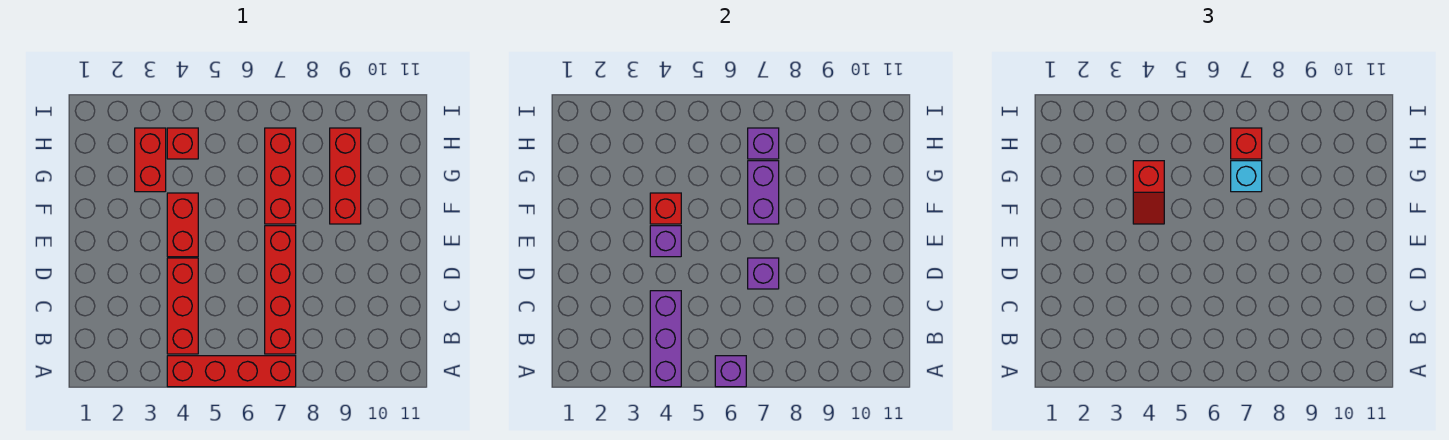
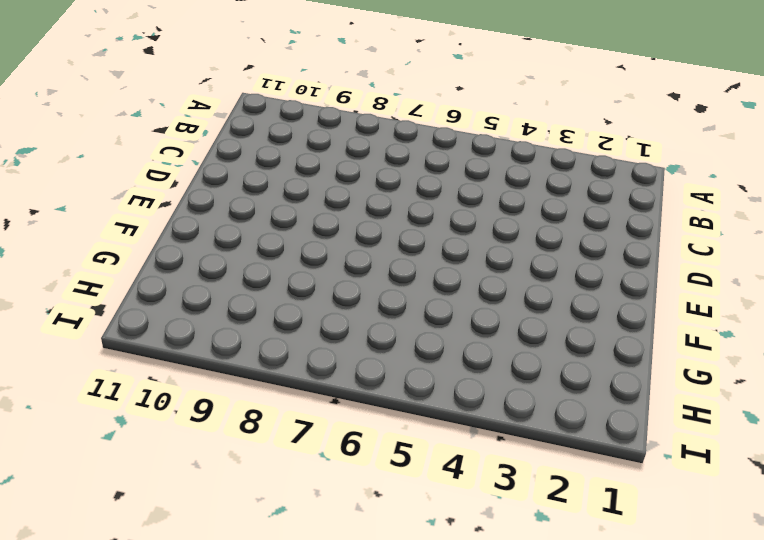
none -> red brick A4:A7 level 1
none -> red brick B4:D4 level 1
none -> red brick B7:E7 level 1

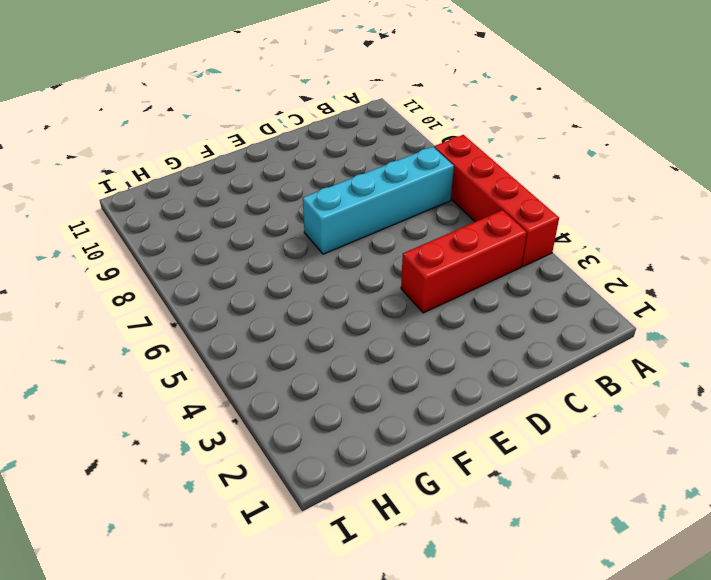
cyan brick B7:E7 level 1 -> red brick B7:E7 level 1
none -> red brick E4:F4 level 1
none -> red brick F7:H7 level 1
none -> red brick F9:H9 level 1

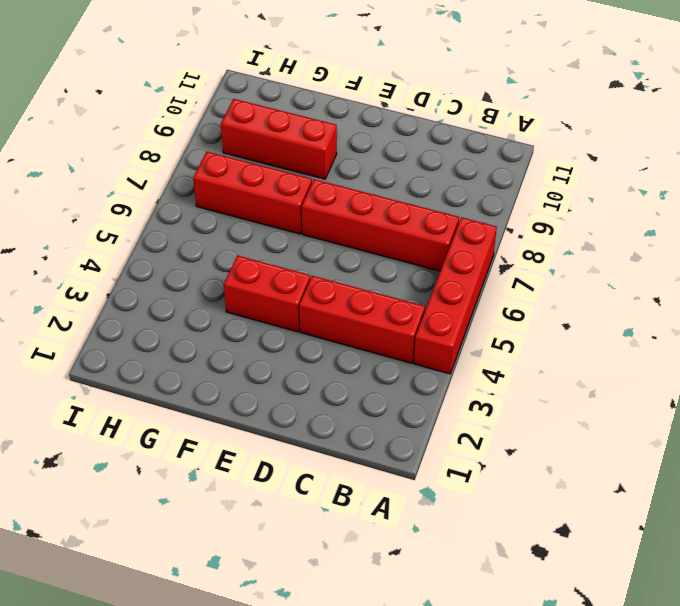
none -> red brick G3:H3 level 1
none -> red brick H4 level 1
none -> purple brick A4:C4 level 2

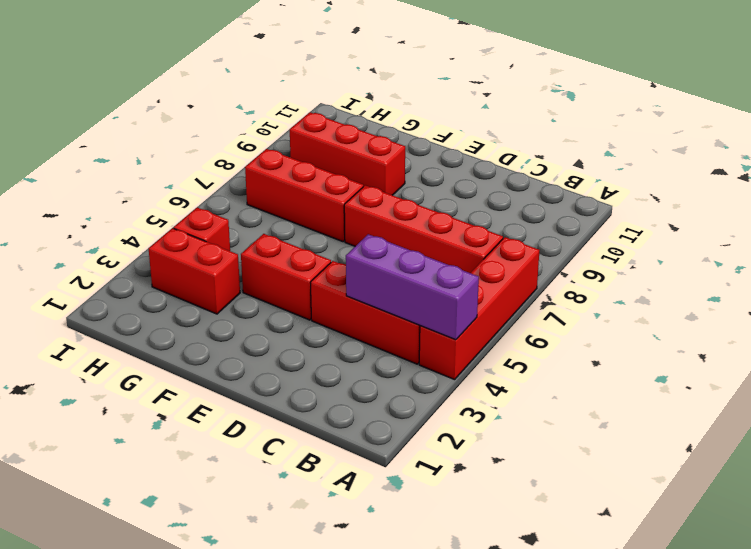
none -> purple brick A6 level 2
none -> purple brick D7 level 2
none -> purple brick E4 level 2

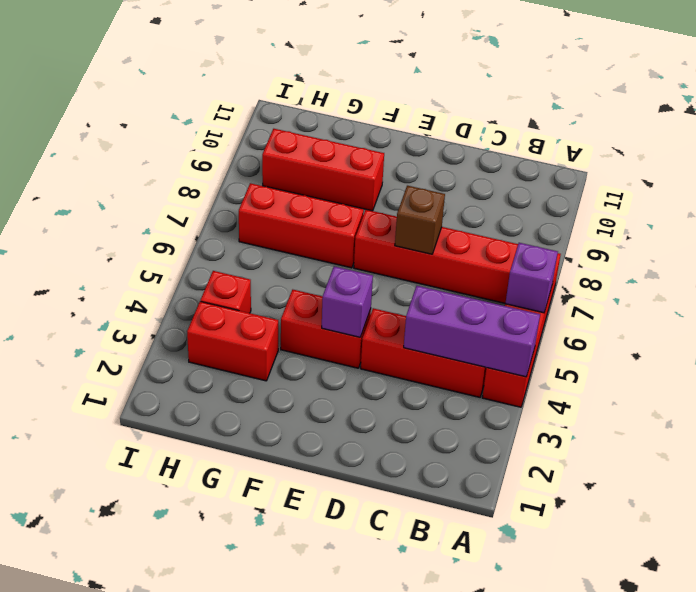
brown brick D7 level 2 -> purple brick D7 level 2
none -> red brick F4 level 2
none -> purple brick F7:G7 level 2
none -> purple brick H7 level 2

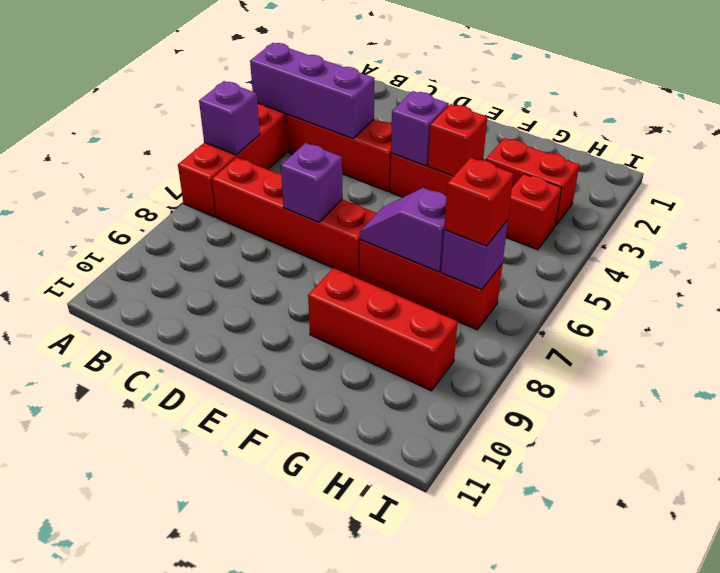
purple slope F7:G7 level 2 top G -> purple brick F7:G7 level 2
none -> red slope F4:G4 level 3 top G
none -> cyan brick G7 level 3

